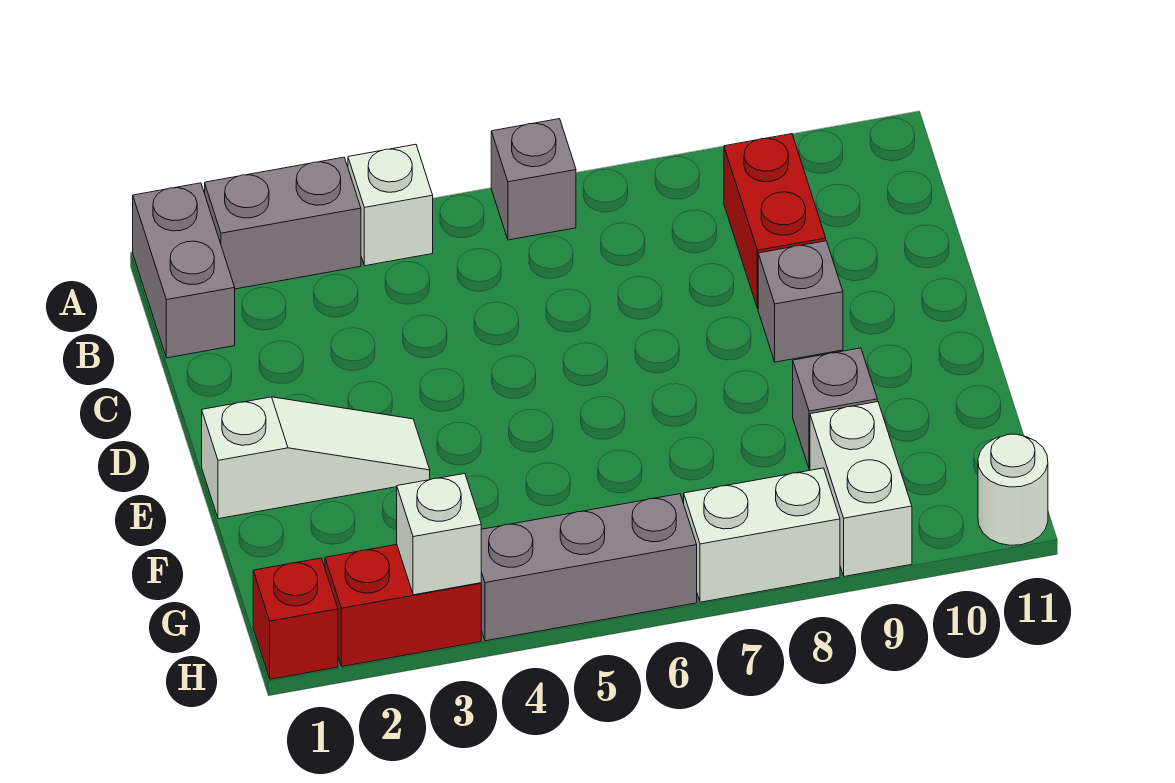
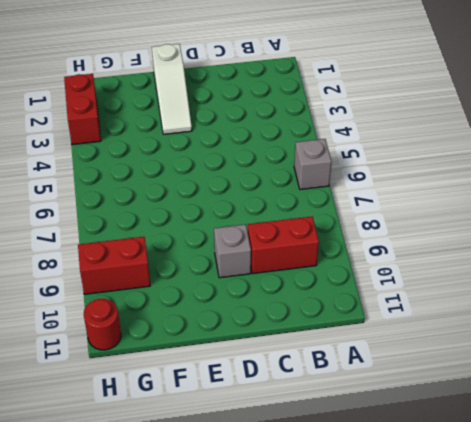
red brick G9:H9 level 1 -> white brick G9:H9 level 1
red round brick H11 level 1 -> white round brick H11 level 1
none -> grey brick A1:B1 level 1
none -> grey brick A2:A3 level 1
none -> white brick A4 level 1

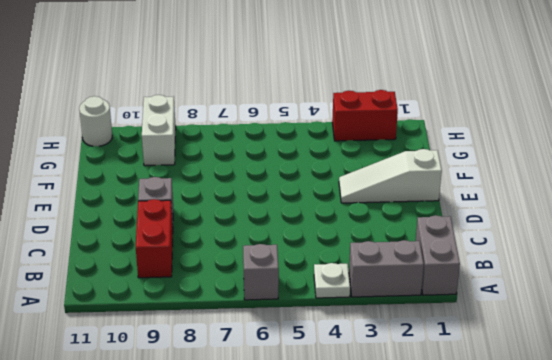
white plate A4 level 1 -> white brick A4 level 1
none -> grey brick F9 level 1
none -> red brick H1 level 1
none -> grey brick H4:H6 level 1

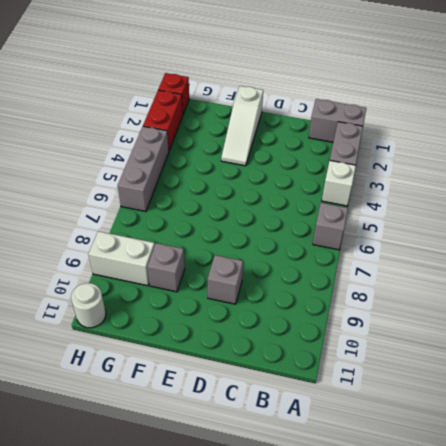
none -> red brick B9:C9 level 1
none -> white brick H7:H8 level 1
none -> white brick H3 level 2

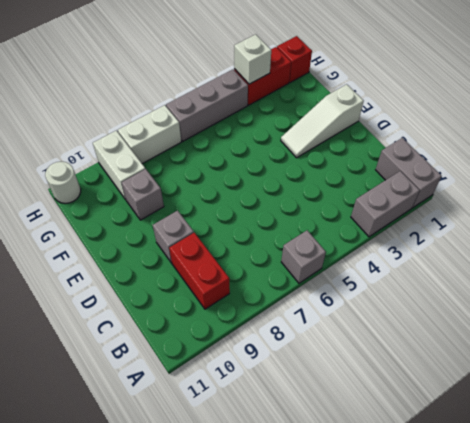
none -> white brick A4 level 1

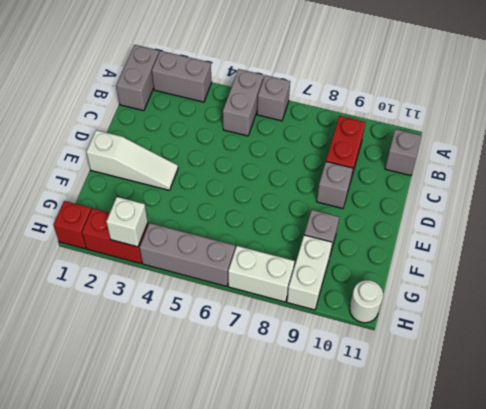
grey brick A5:B5 level 1 -> none
grey brick B11 level 1 -> none
none -> white brick A4 level 1

